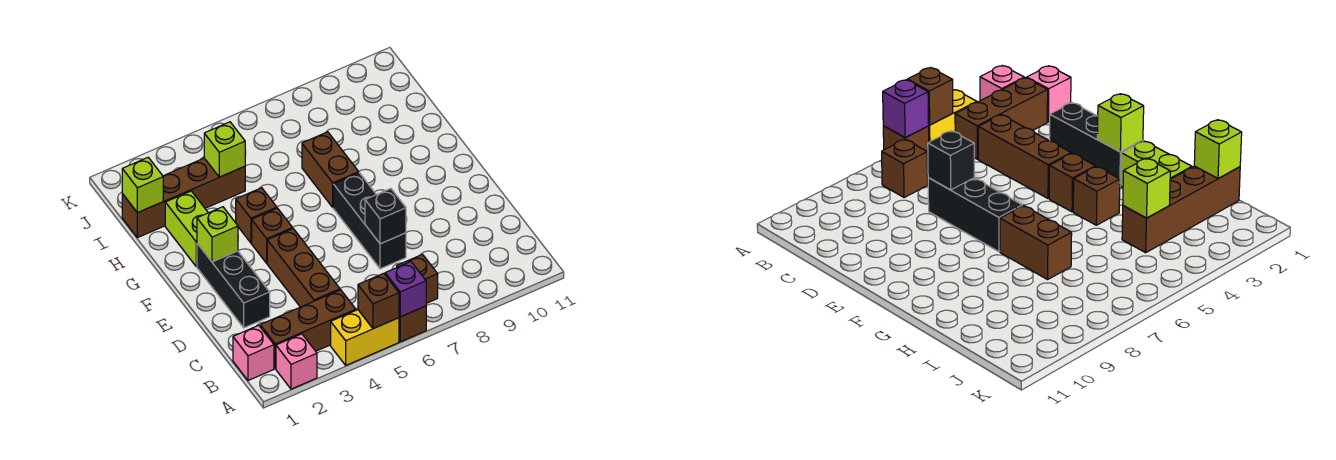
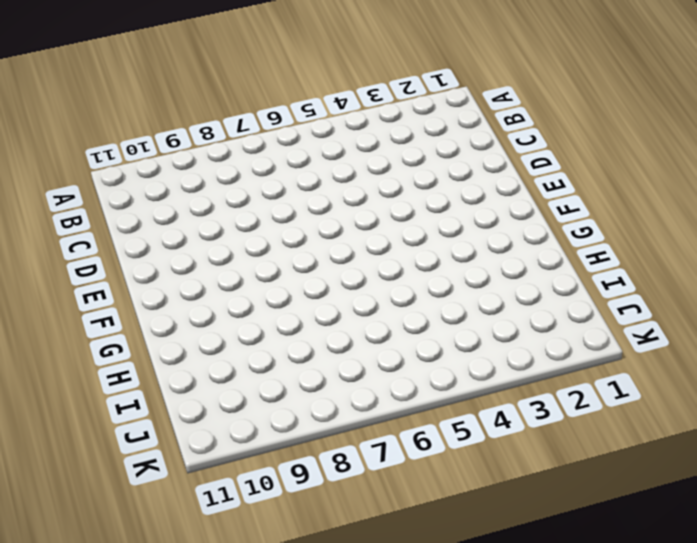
none -> pink brick A2 level 1
none -> yellow brick A4:A5 level 1
none -> brown brick A6 level 1

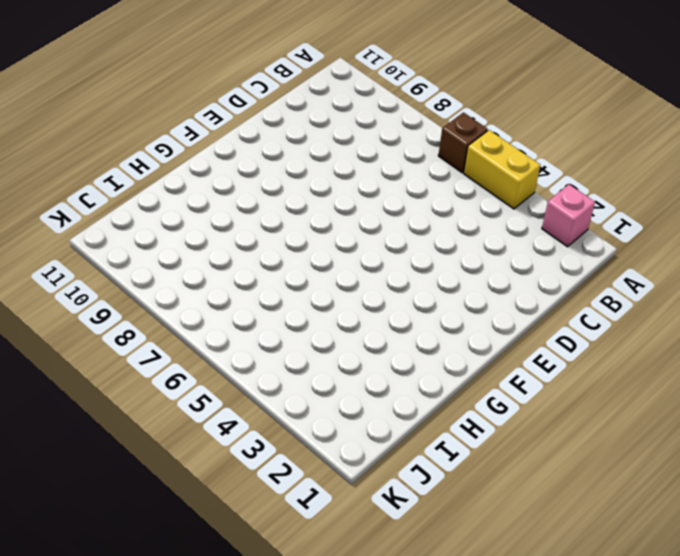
none -> pink brick B1 level 1
none -> brown brick B2:B4 level 1
none -> brown brick B7 level 1

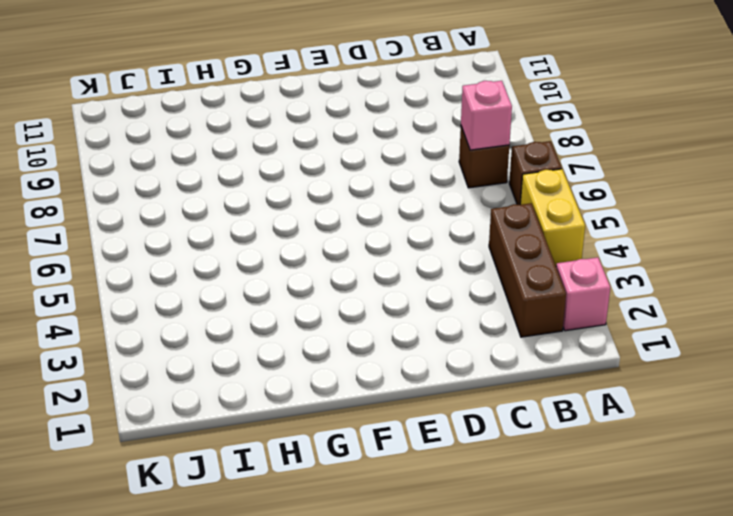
pink brick B7 level 2 -> pink brick B1 level 1
none -> brown brick C4:E4 level 1
none -> black brick D2:F2 level 1
none -> black brick D7:F7 level 1

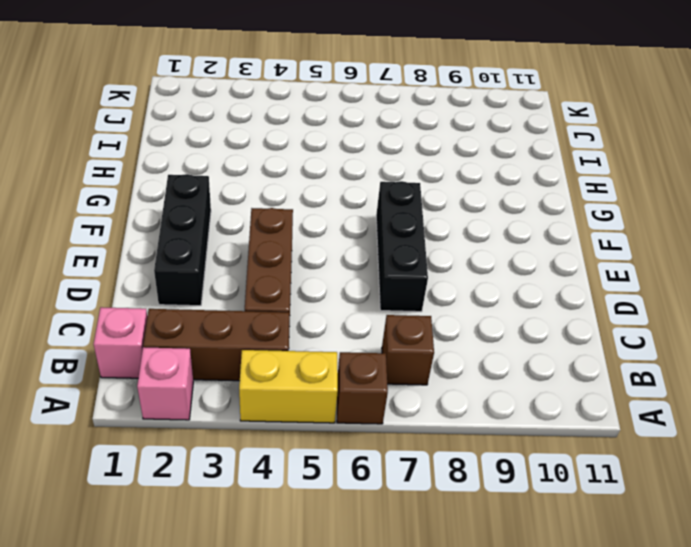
none -> brown brick F4 level 1
none -> lime brick G2:H2 level 1
none -> brown brick G4 level 1

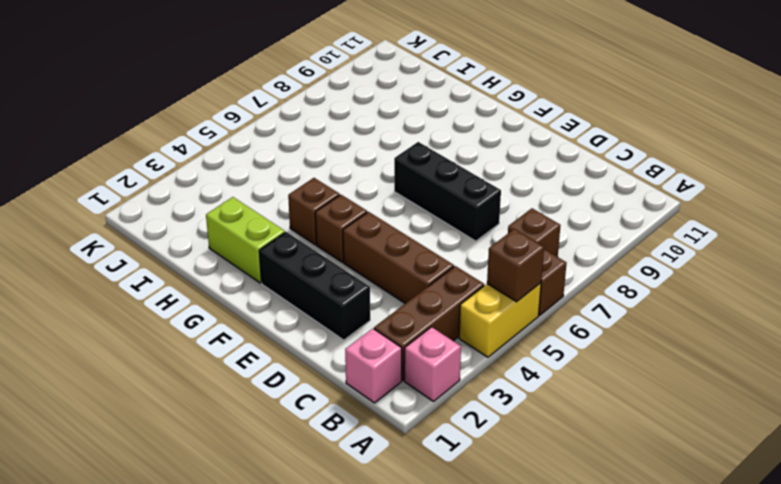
none -> brown brick G7:H7 level 1
none -> brown brick I1:I4 level 1
none -> purple brick A6 level 2

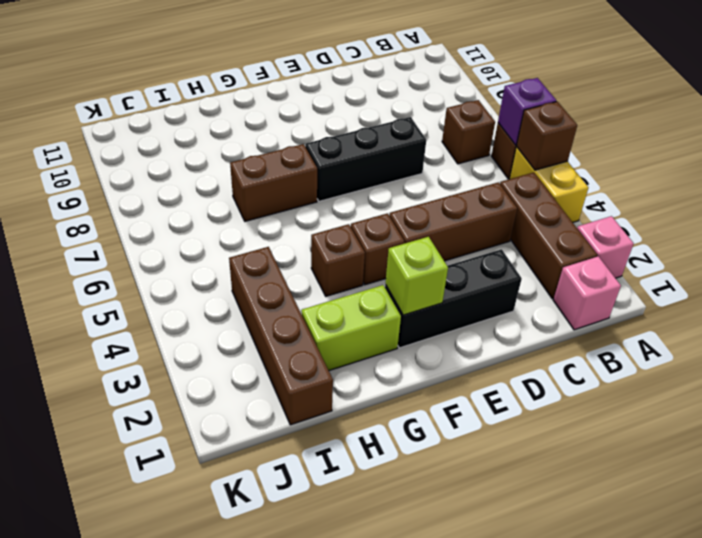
none -> black brick D7 level 2
none -> lime brick I1 level 2
none -> lime brick I4 level 2

